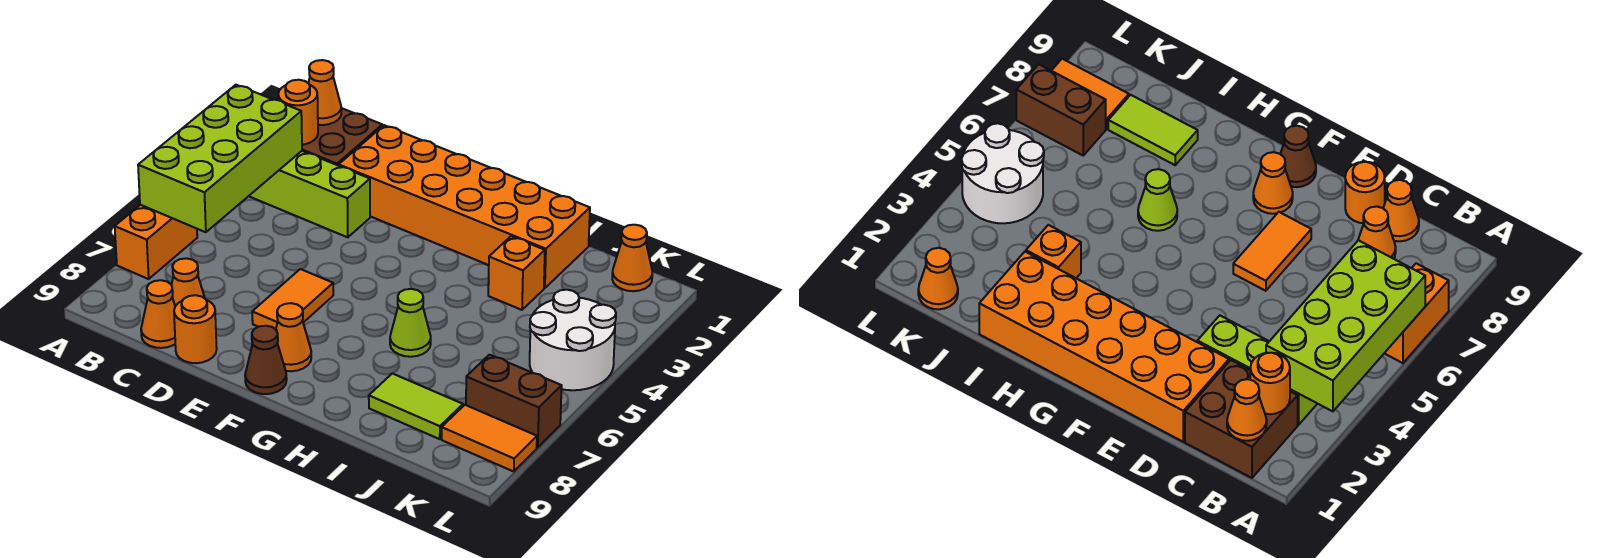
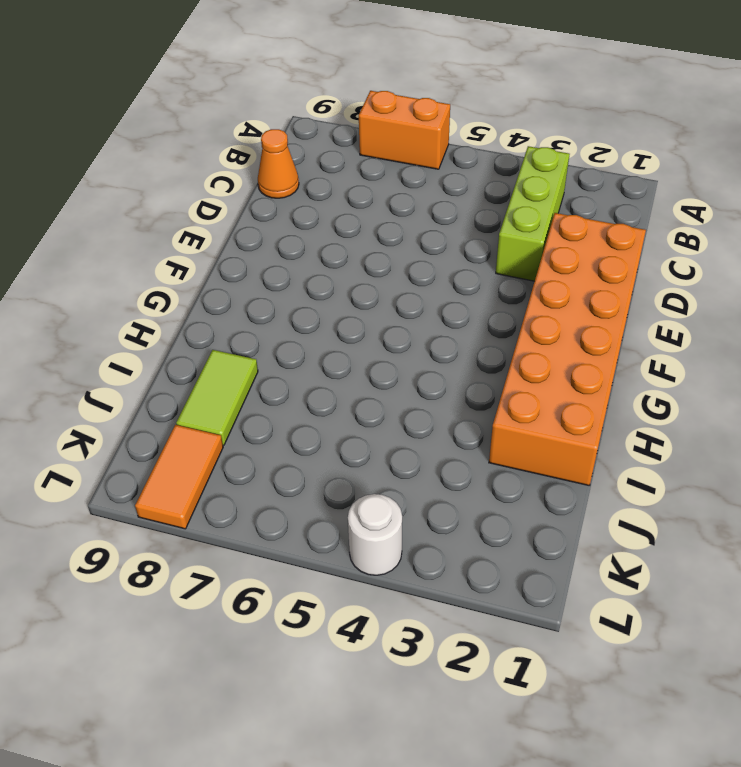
white round brick L4 level 1 -> white round brick K4:L5 level 1
none -> brown brick B1:C2 level 1
none -> orange cone C8 level 1
none -> orange round brick D9 level 1

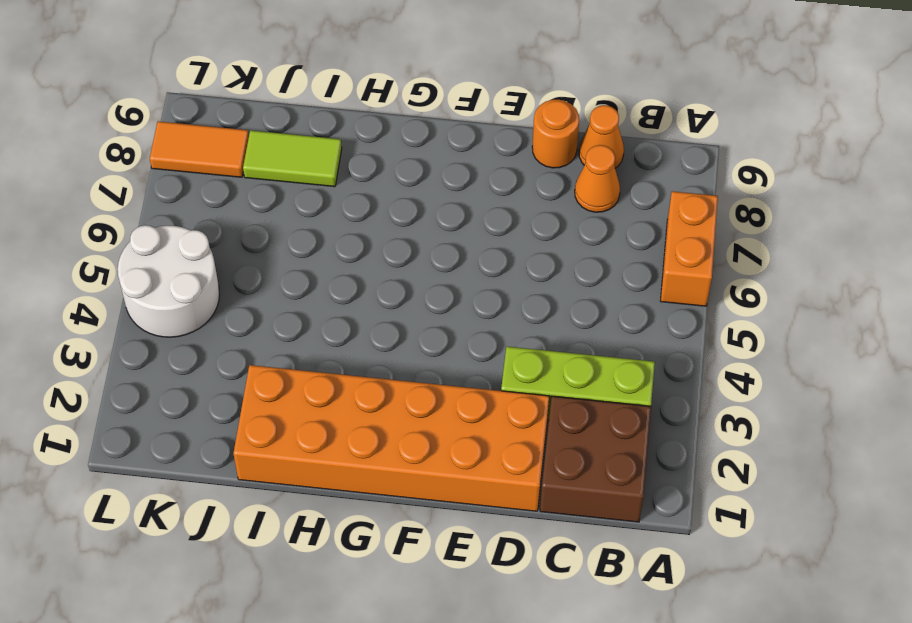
none -> orange tile E6:E7 level 1
none -> orange cone F8 level 1
none -> brown cone F9 level 1

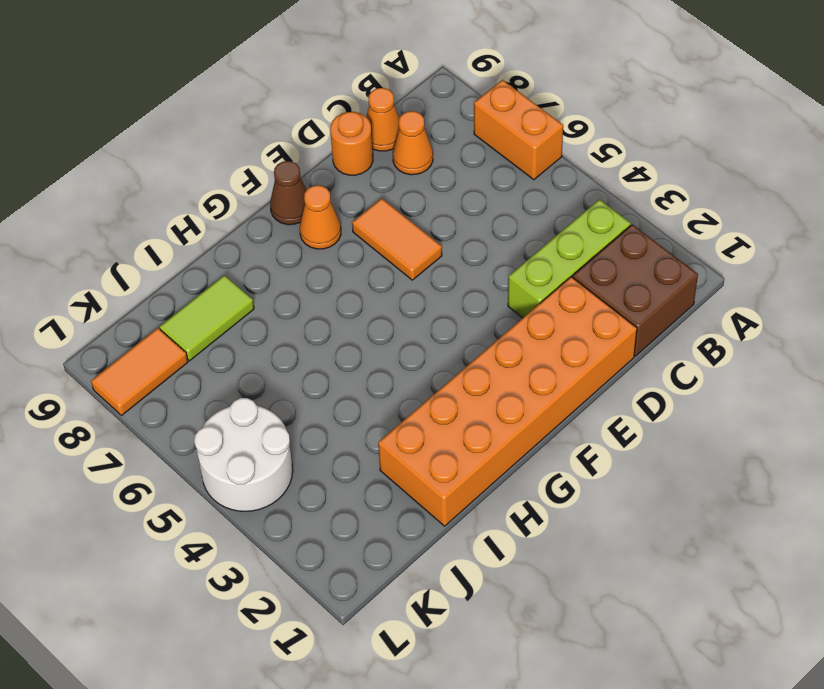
none -> lime cone H6 level 1
none -> orange brick I3 level 1
none -> orange cone K1 level 1

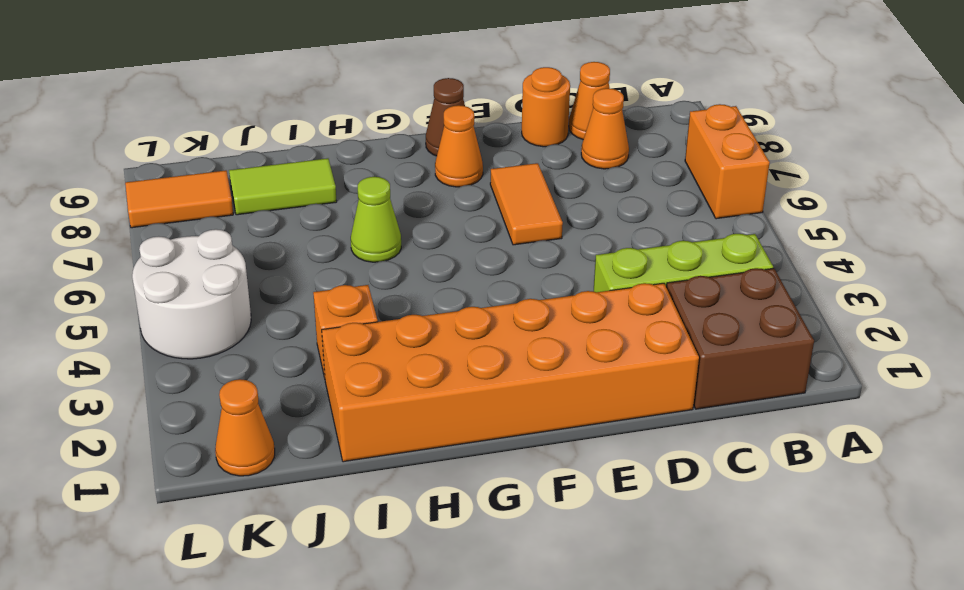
none -> brown brick K7:L7 level 1
none -> lime brick A3:B6 level 2
none -> orange cone B1 level 2

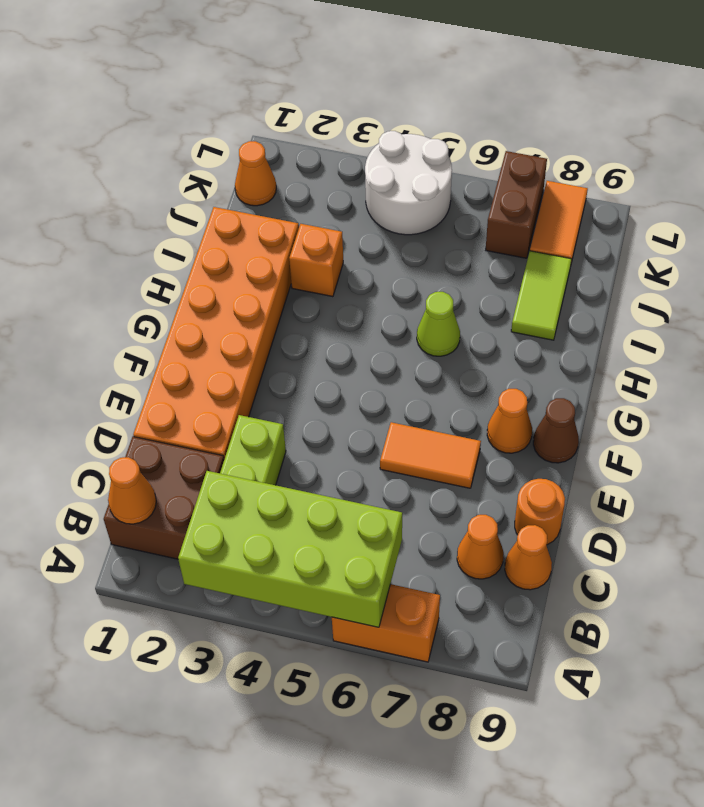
none -> orange round brick B2 level 2

